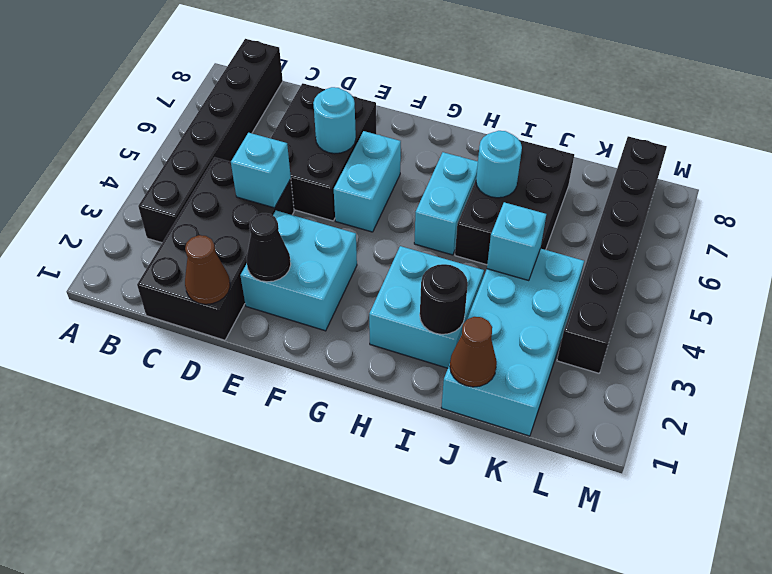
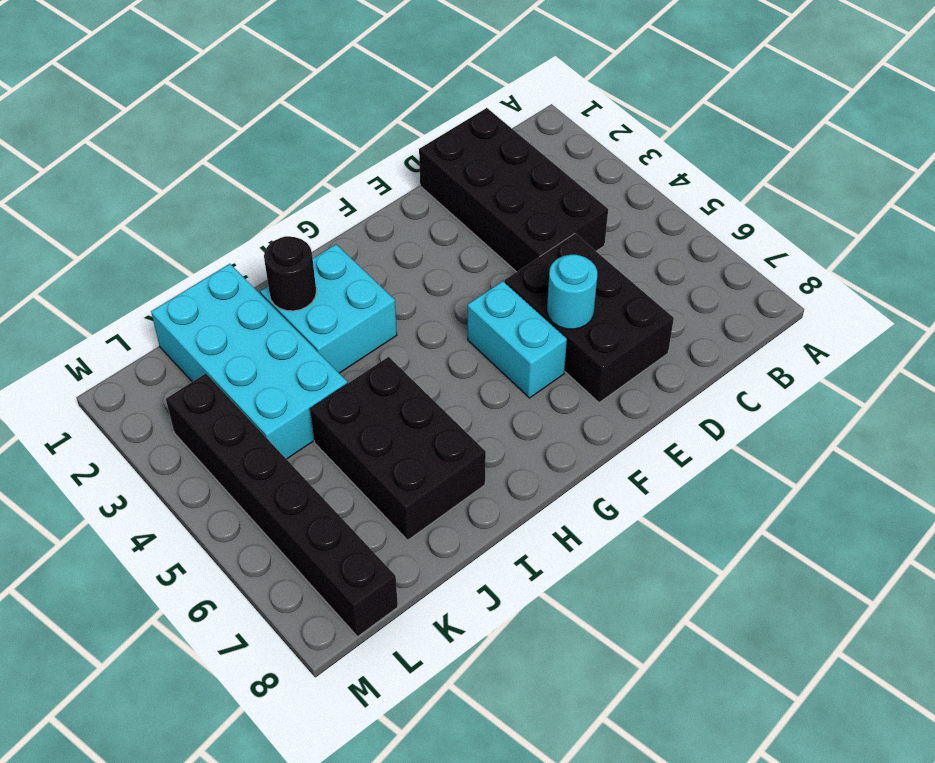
none -> black brick B3:B8 level 1
none -> cyan brick E2:F3 level 1
none -> cyan brick H5:H6 level 1

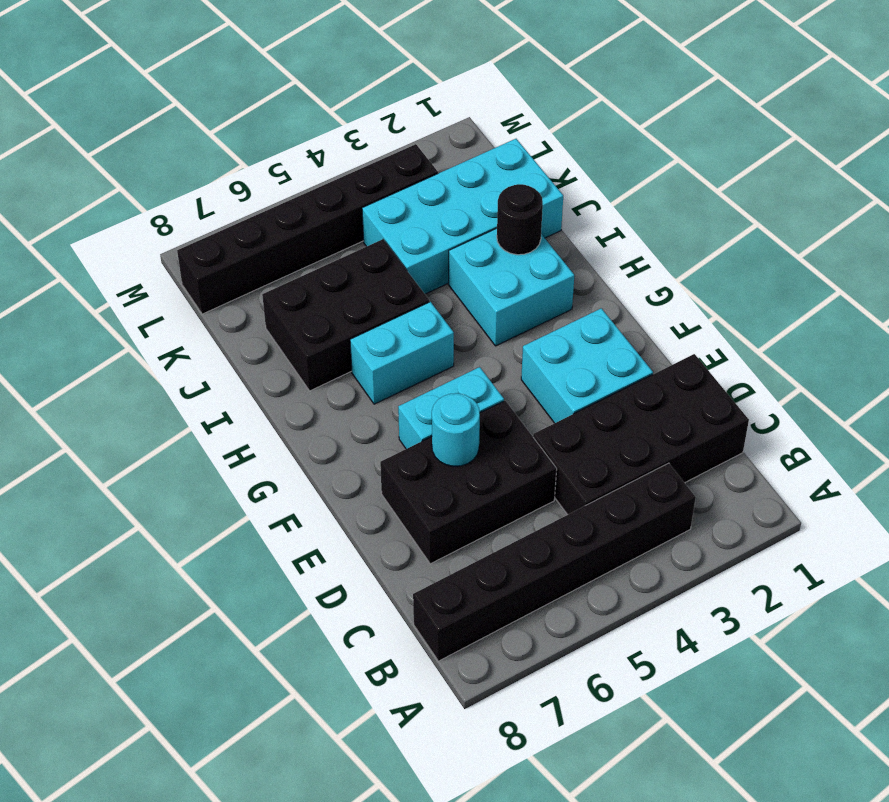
none -> brown cone D1 level 2
none -> cyan brick D4 level 2
none -> black cone E2 level 2

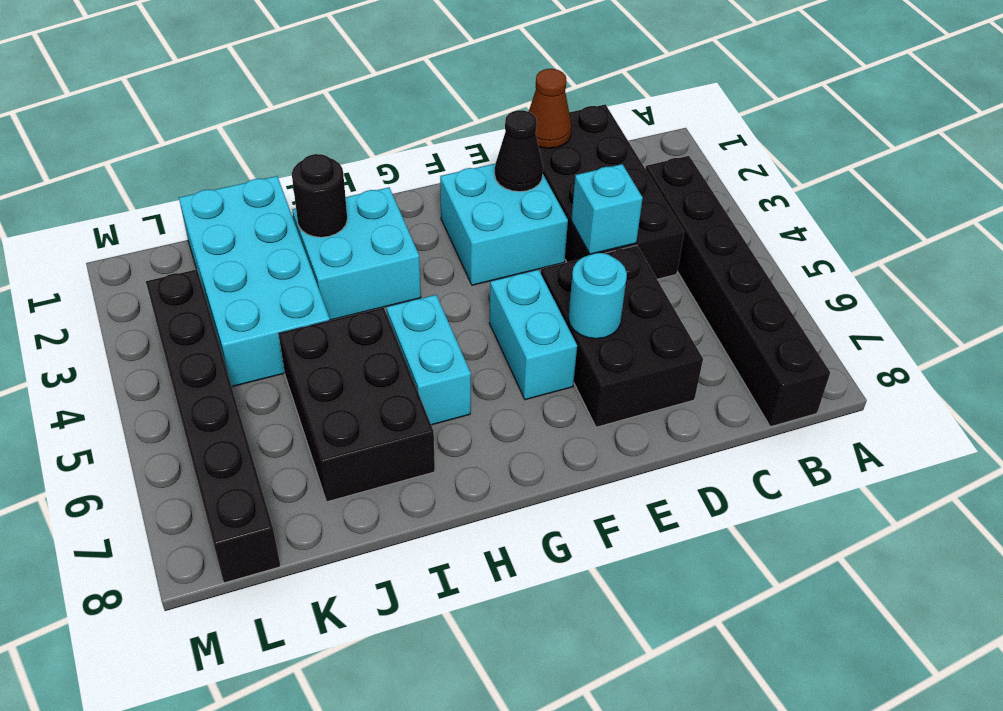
none -> cyan round brick I6 level 2
none -> brown cone J1 level 2
none -> cyan brick J4 level 2

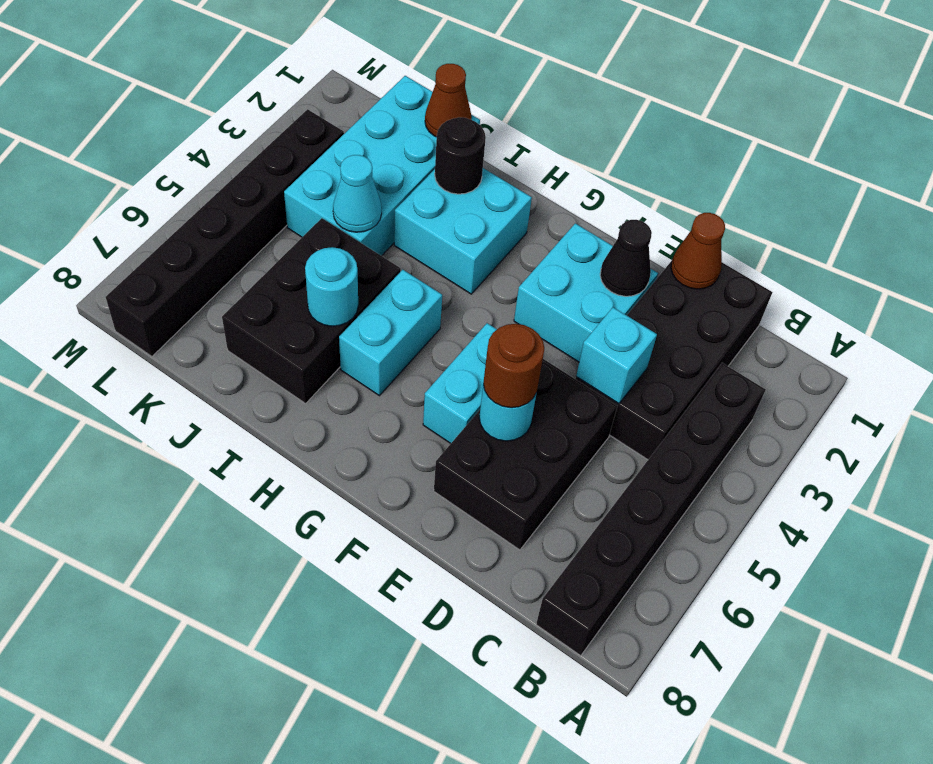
brown round brick E6 level 3 -> none
cyan cone J4 level 2 -> cyan brick J4 level 2

